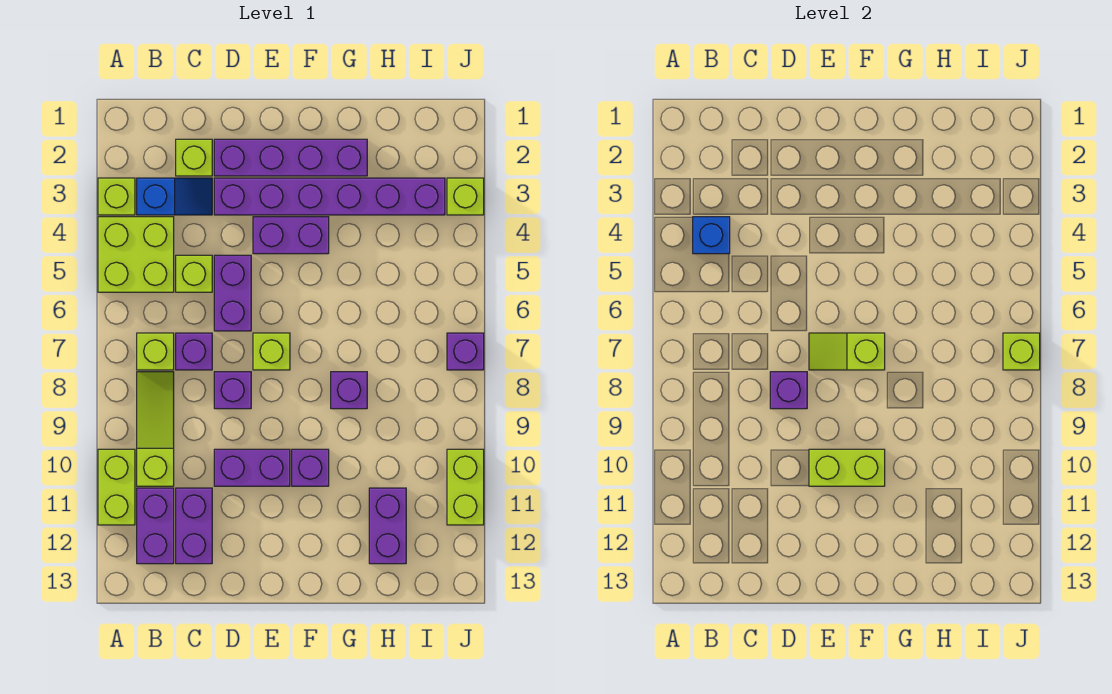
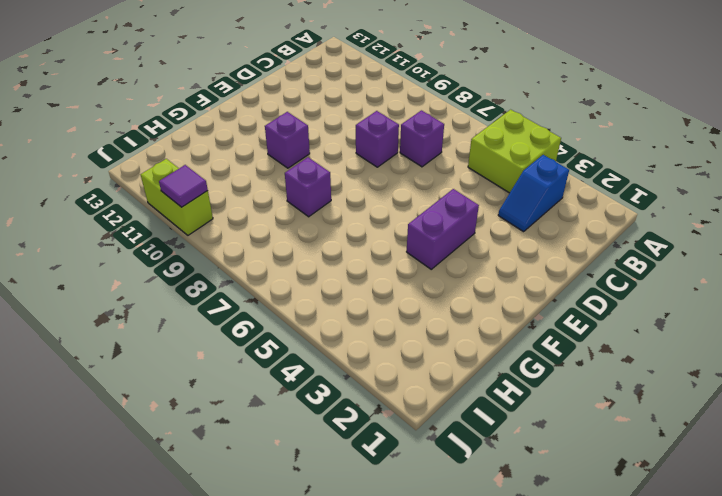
purple tile J10 level 2 -> none
none -> lime brick A3 level 1
none -> lime brick A10:A11 level 1
none -> lime brick B7 level 1

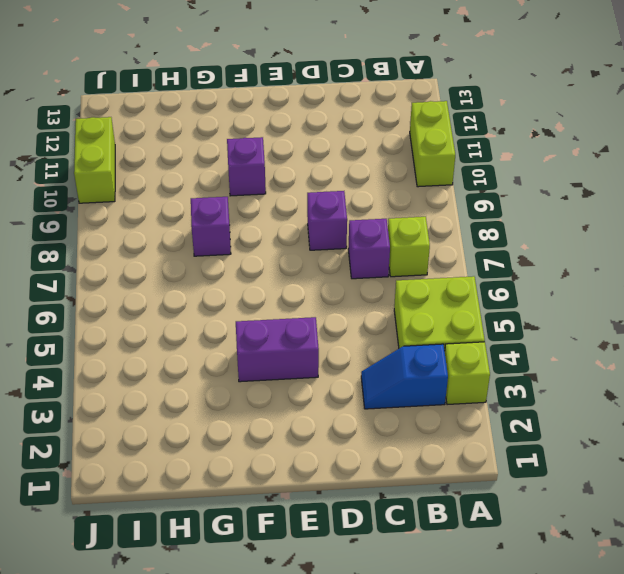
none -> lime slope B8:B10 level 1 top 10
none -> purple brick B11:B12 level 1
none -> lime brick C2 level 1

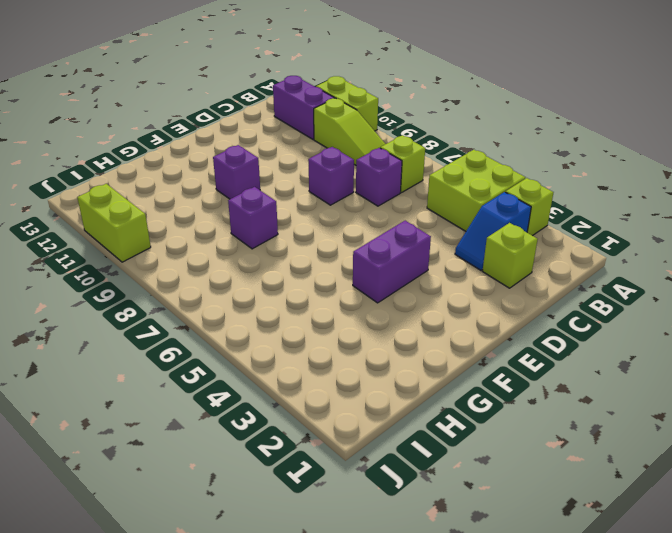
none -> lime brick C5 level 1
none -> purple brick C11:C12 level 1
none -> purple brick D2:G2 level 1

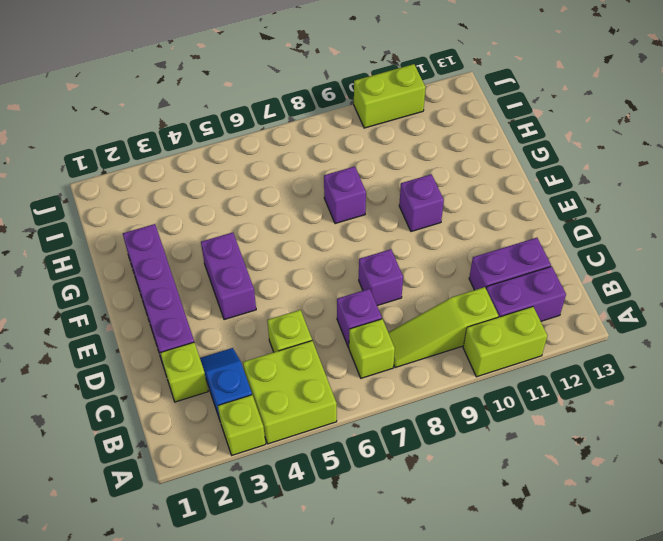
none -> purple brick D3:I3 level 1
none -> purple brick D5:D6 level 1
none -> purple brick D10:E10 level 1

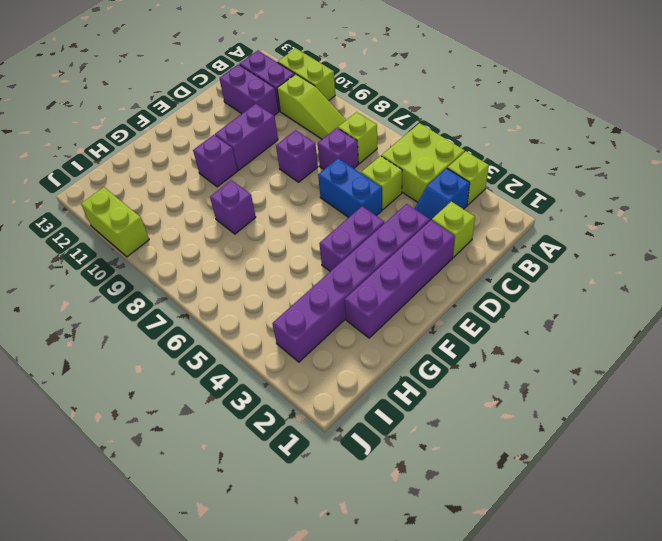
blue brick D5:D6 level 1 -> purple brick D5:D6 level 1
none -> lime brick E7 level 1
none -> purple brick H11:H12 level 1
none -> lime brick J3 level 1

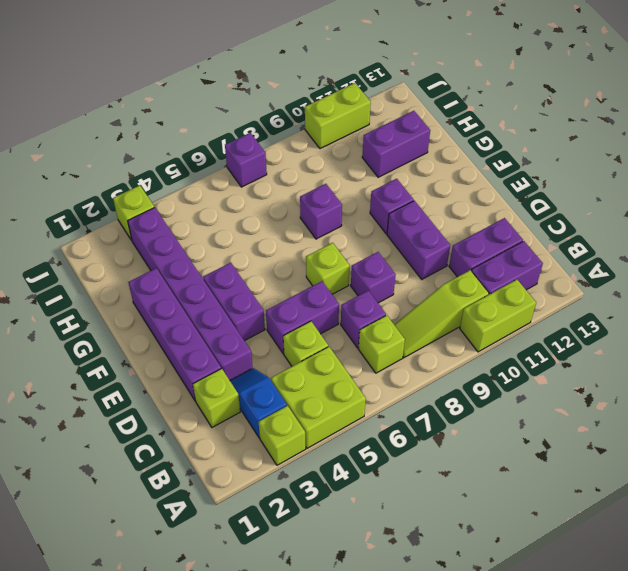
none -> blue brick B4 level 2
none -> purple brick D8 level 2
none -> lime slope E7:F7 level 2 top F

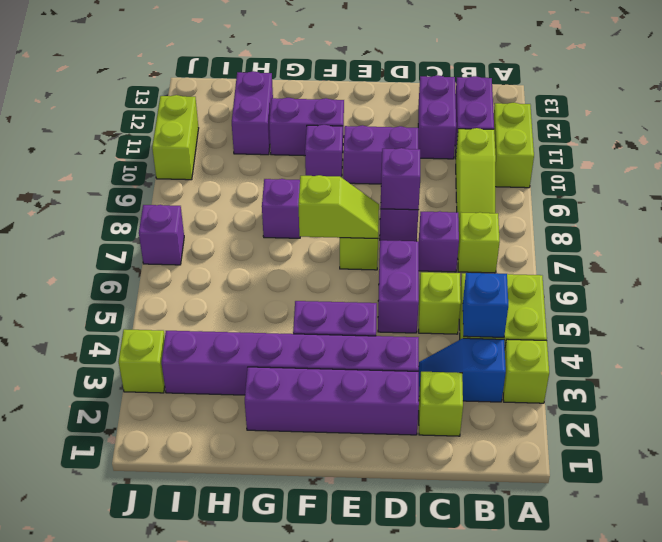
purple brick F11:G11 level 1 -> none
none -> lime brick E10:F10 level 2
none -> lime brick J7 level 2

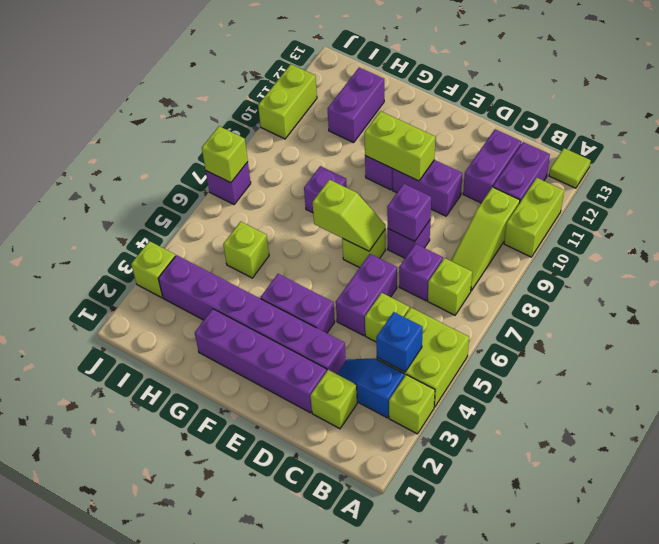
lime tile A13 level 1 -> none
lime brick H5 level 1 -> none

